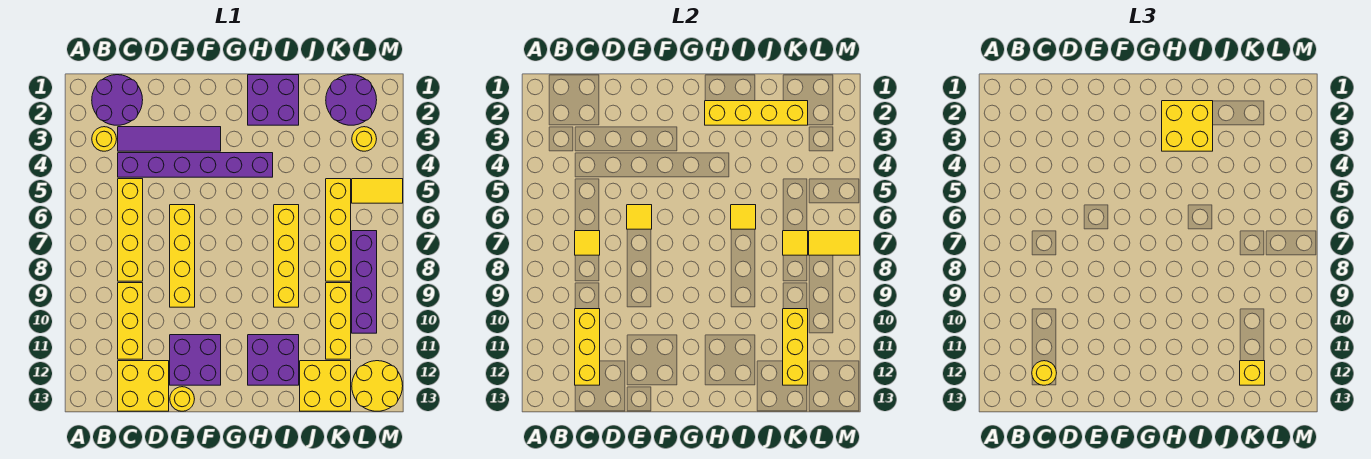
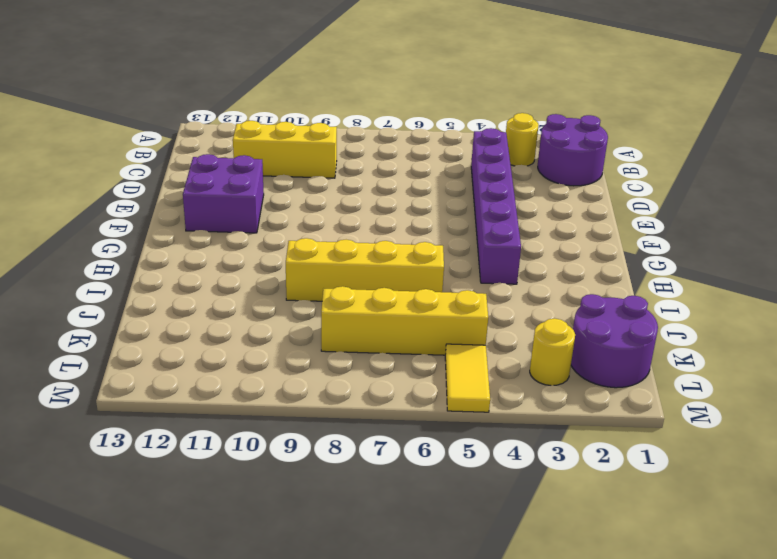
none -> purple tile C3:F3 level 1
none -> yellow brick C5:C8 level 1
none -> yellow brick C12:D13 level 1
none -> yellow brick E6:E9 level 1

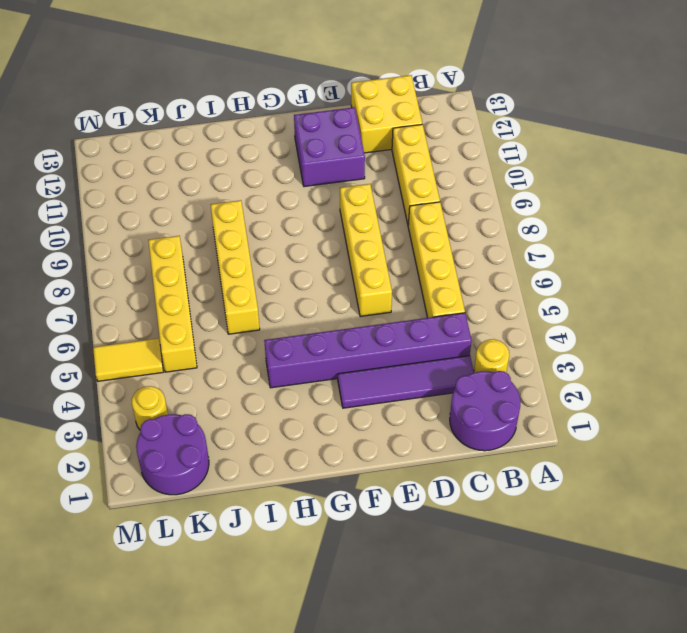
none -> yellow round brick E13 level 1
none -> purple brick H1:I2 level 1
none -> purple brick H11:I12 level 1
none -> yellow brick J12:K13 level 1

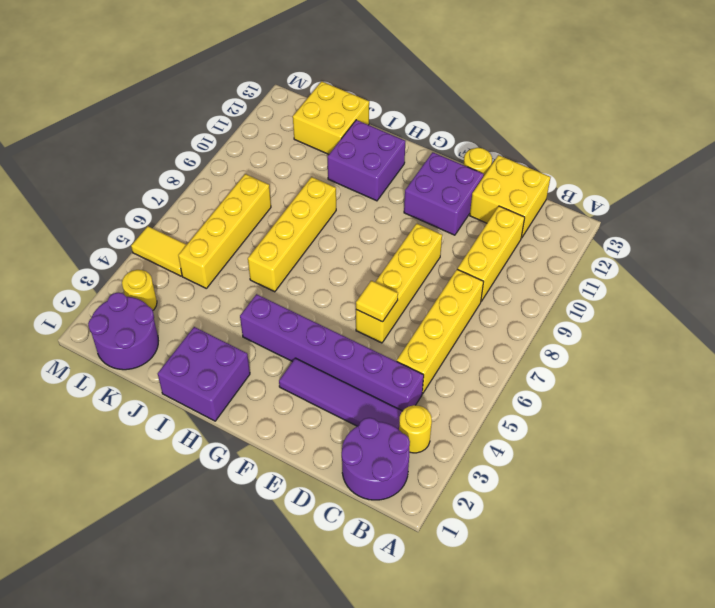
none -> yellow brick K9:K11 level 1
none -> purple brick L7:L10 level 1
none -> yellow round brick L12:M13 level 1
none -> yellow tile C7 level 2

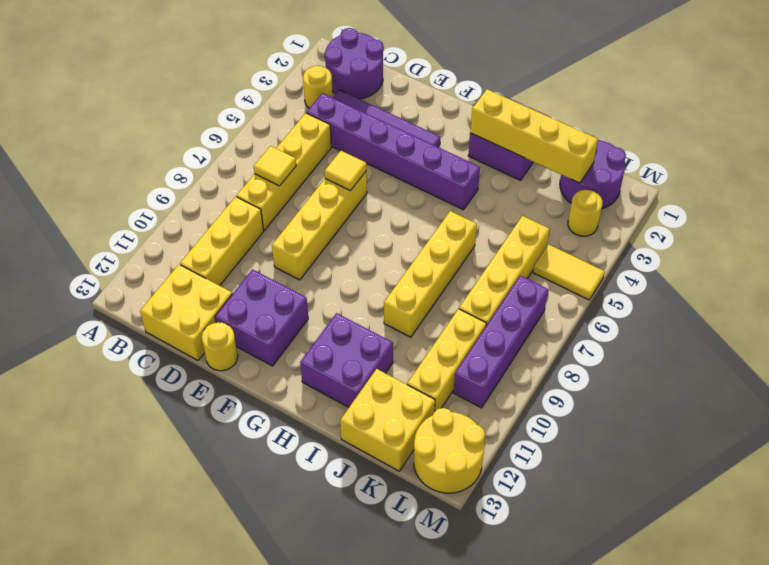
none -> yellow brick C10:C12 level 2
none -> yellow tile I6 level 2
none -> yellow tile K7 level 2
none -> yellow brick K10:K12 level 2

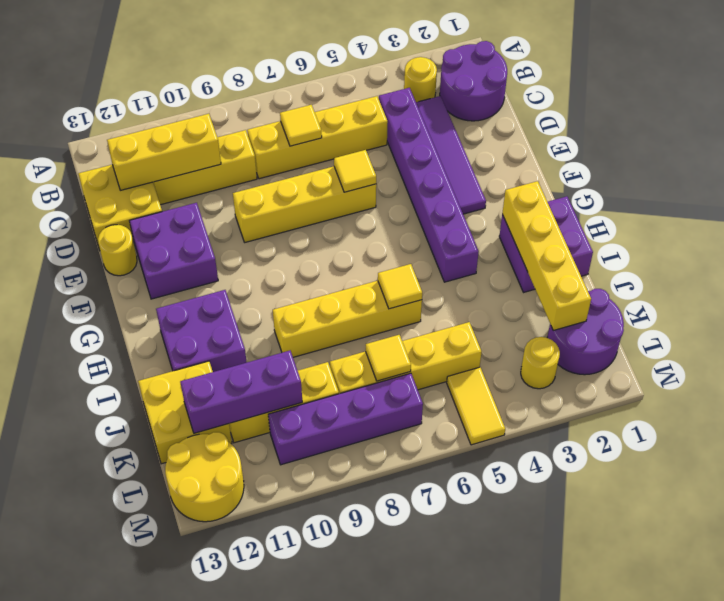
purple brick K10:K12 level 2 -> yellow brick K10:K12 level 2
none -> yellow tile L7:M7 level 2
none -> yellow round brick C12 level 3
none -> yellow brick H2:I3 level 3
none -> yellow brick K12 level 3

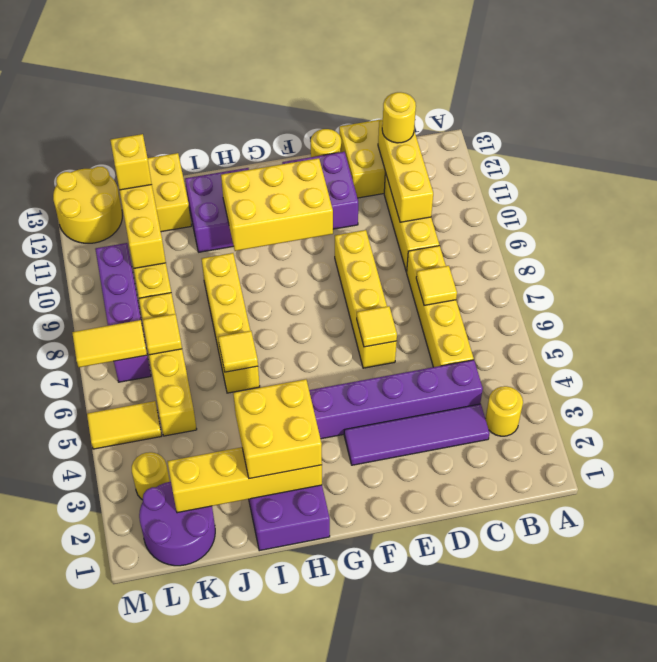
yellow brick F10:H11 level 2 -> none
none -> purple round brick B1:C2 level 1

